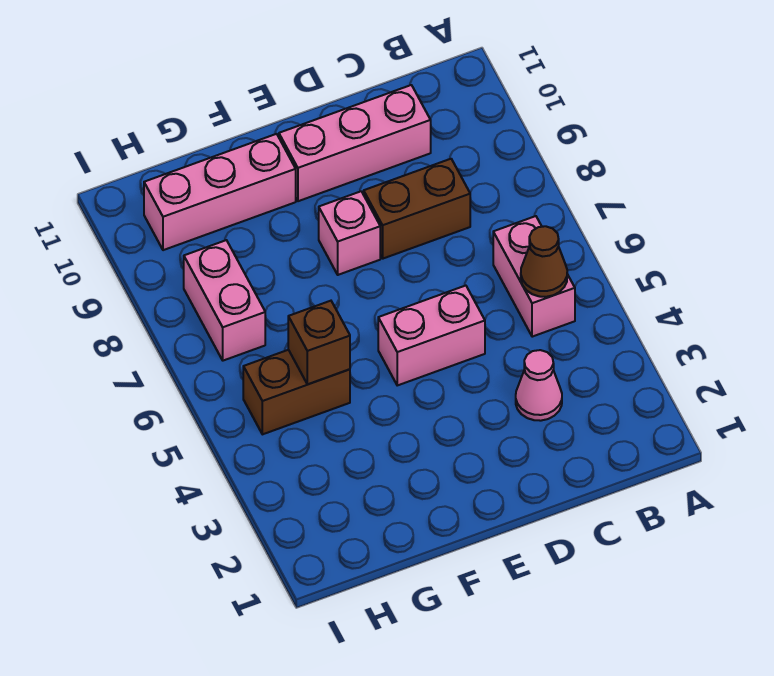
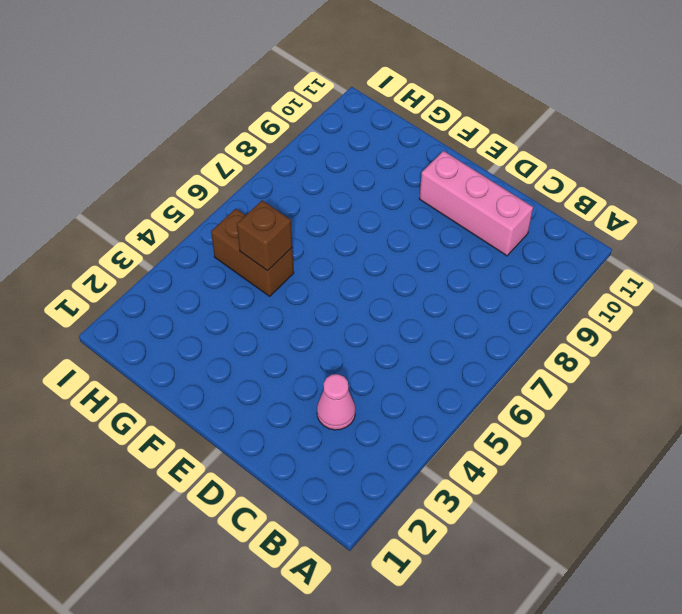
none -> pink brick B5:B6 level 1
none -> brown brick C8:D8 level 1

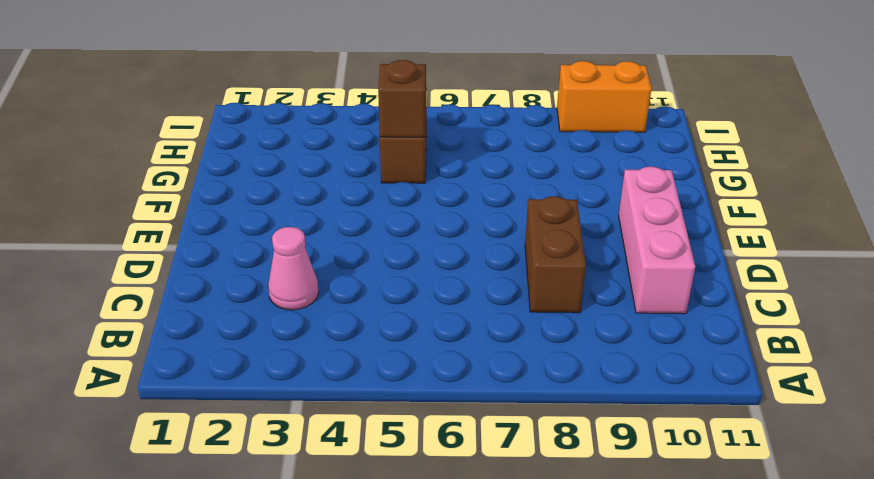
orange brick I9:I10 level 1 -> none
none -> pink brick B5:B6 level 1
none -> pink brick D5:E5 level 1

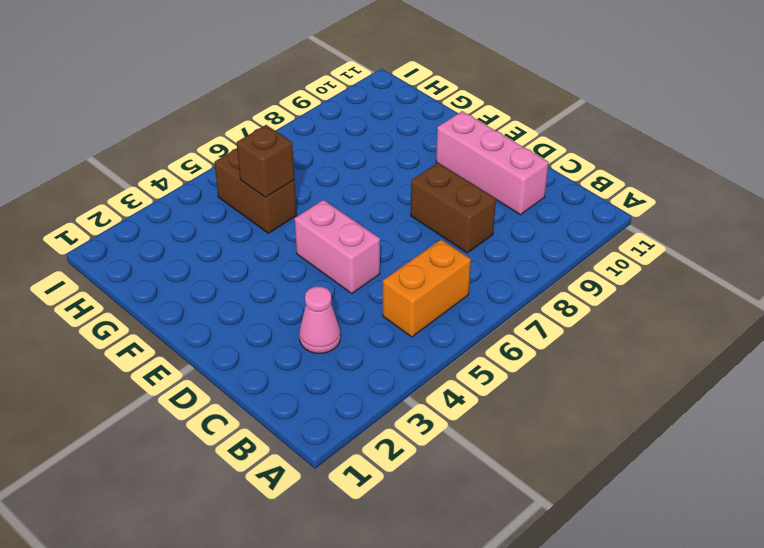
orange brick B5:B6 level 1 -> pink brick B5:B6 level 1
none -> pink brick E8 level 1
none -> pink brick F10:H10 level 1

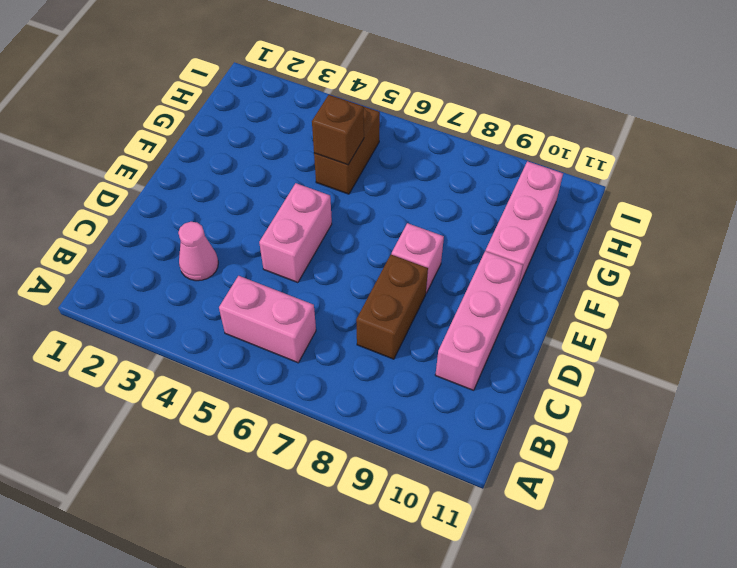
none -> pink brick H7:H8 level 1
none -> brown cone B5 level 2

